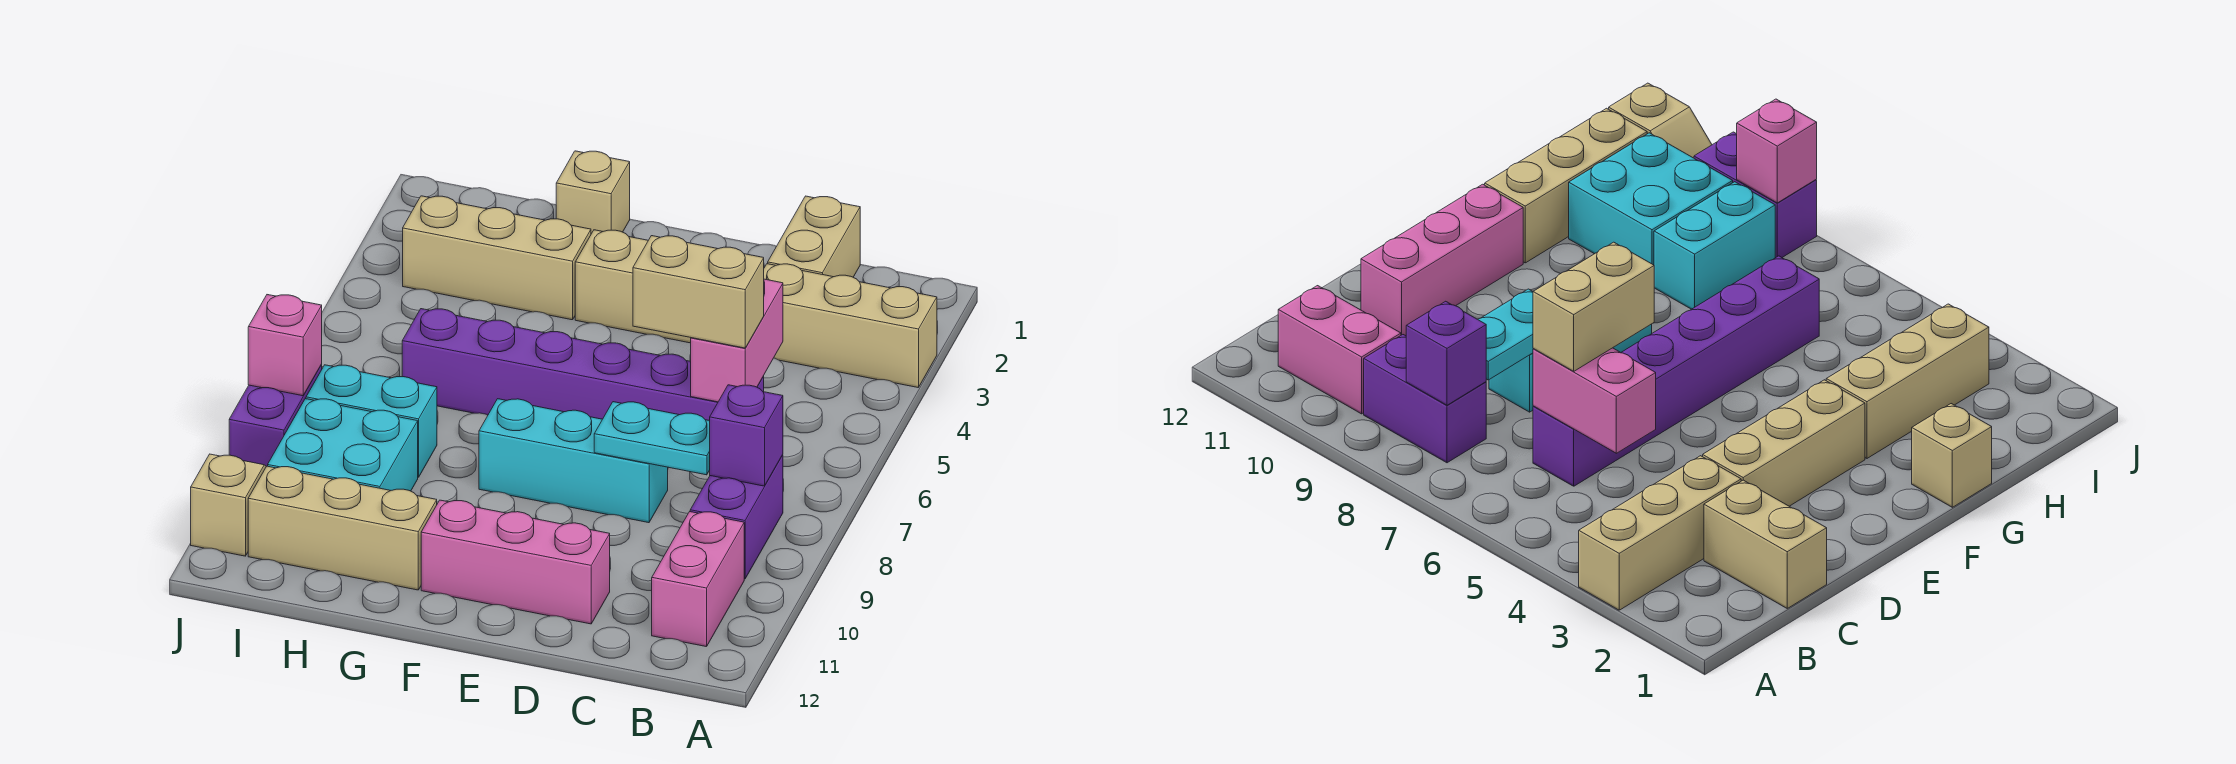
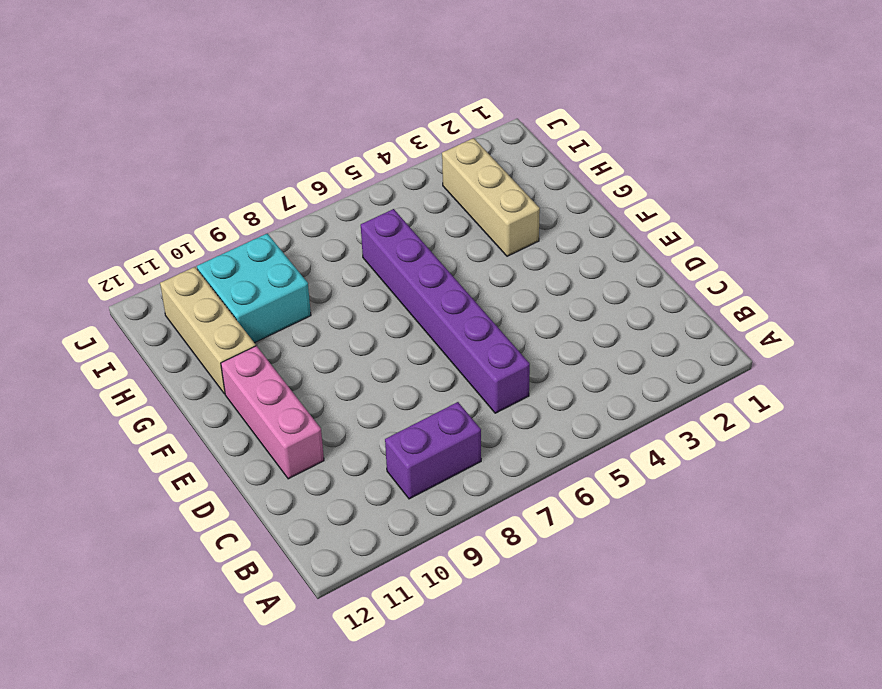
none -> tan brick A3:C3 level 1
none -> pink brick B10:B11 level 1
none -> tan brick C1:C2 level 1

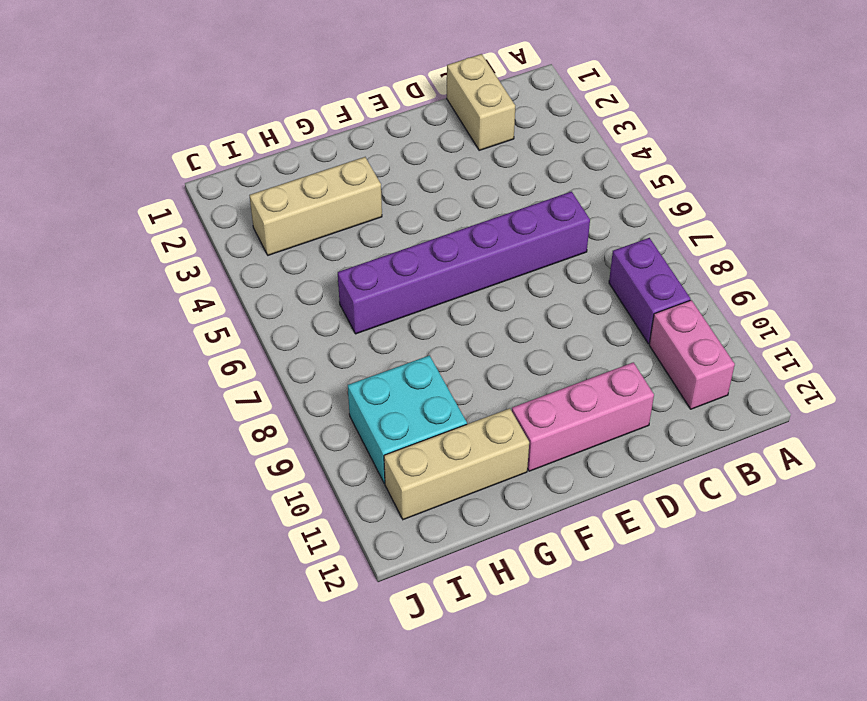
none -> tan brick A3:C3 level 1
none -> tan brick D3:F3 level 1
none -> cyan brick D8:F8 level 1

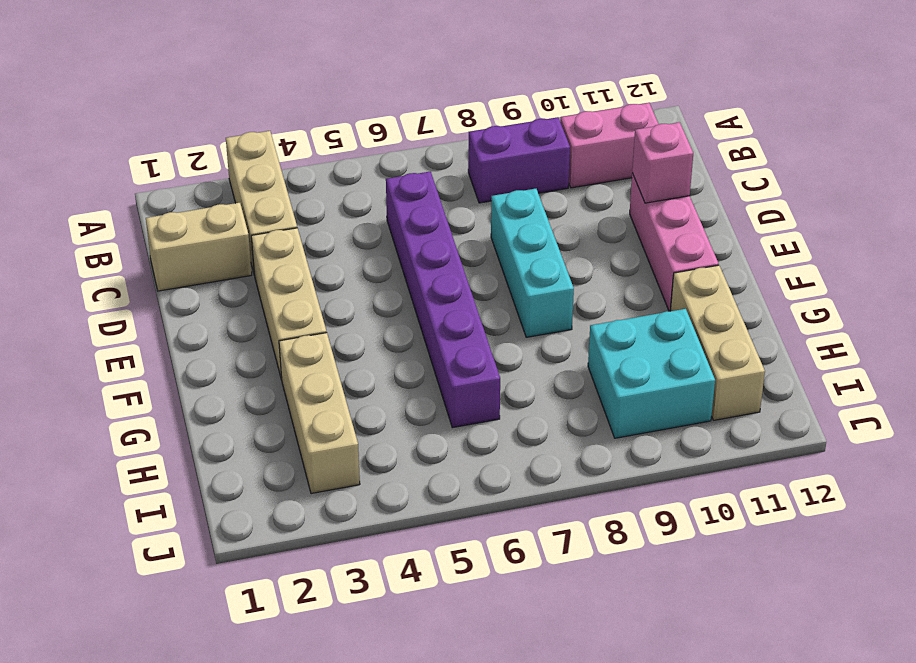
pink brick D11 level 2 -> pink brick J8 level 2
none -> tan brick G1 level 1
none -> cyan brick H8:I8 level 1
none -> purple brick J8:J9 level 1

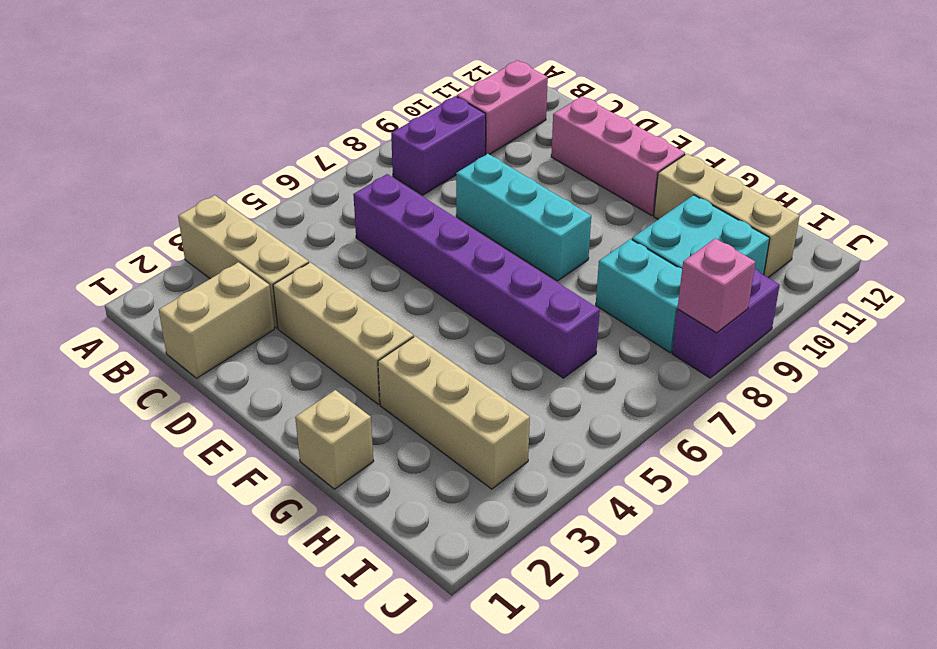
none -> tan slope J10:J11 level 1 top 11
none -> purple brick B8 level 2
none -> pink brick C5:C6 level 2

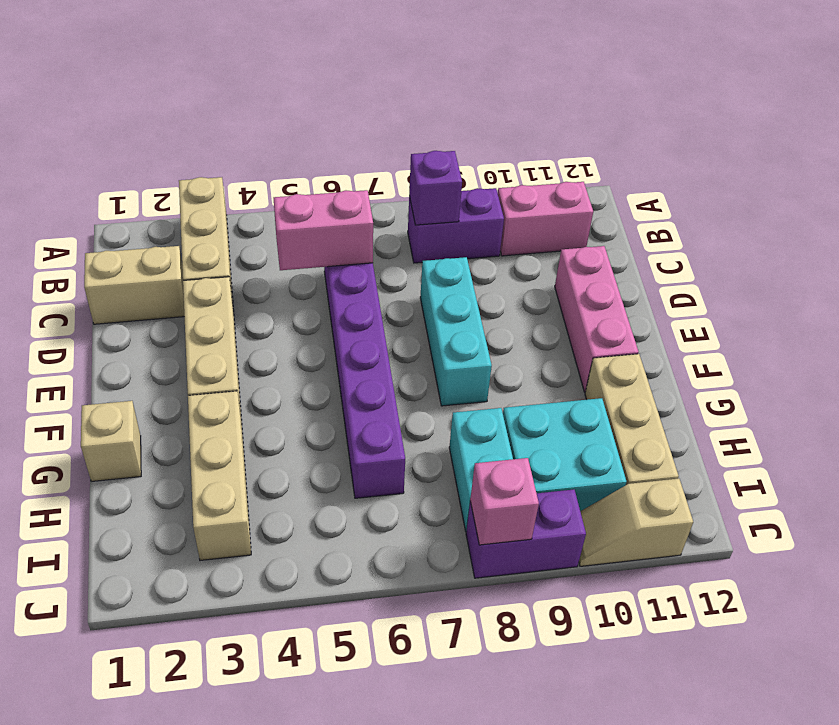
none -> cyan plate C8:D8 level 2
none -> tan brick C6:D6 level 3

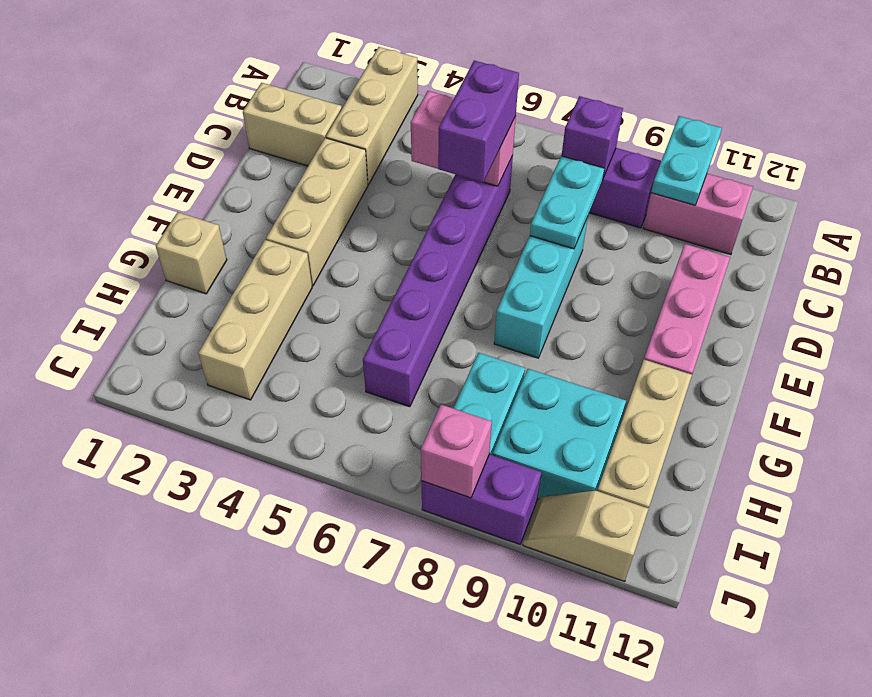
cyan plate A10:B10 level 2 -> none
purple brick C6:D6 level 3 -> tan brick C6:D6 level 3

